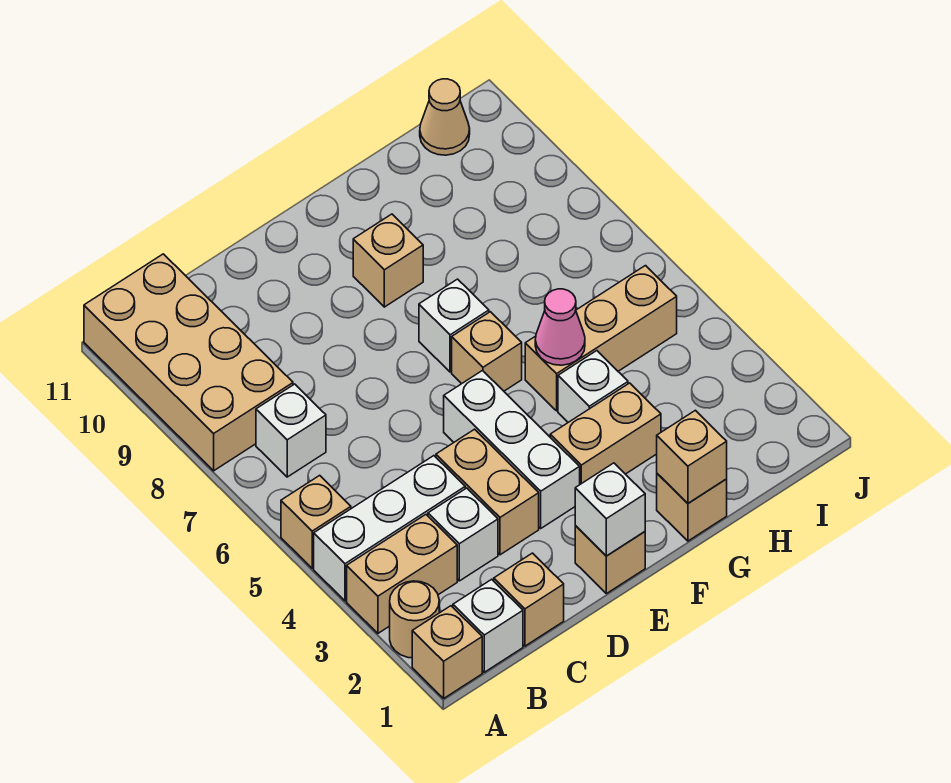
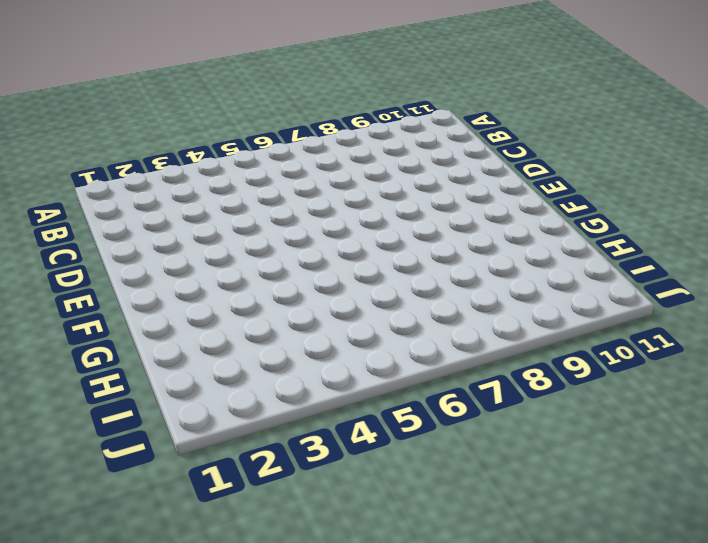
none -> tan brick A1 level 1
none -> tan round brick A2 level 1
none -> tan brick A3:B3 level 1

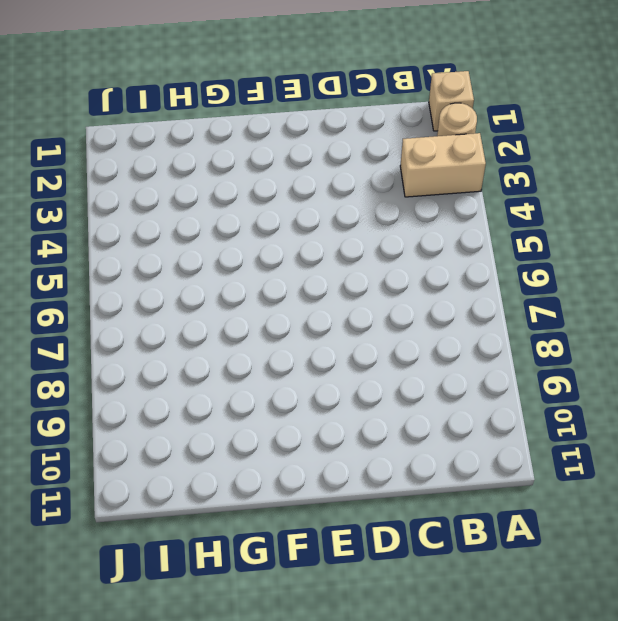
none -> white brick A4:C4 level 1
none -> tan brick A5 level 1
none -> tan brick A8:B11 level 1

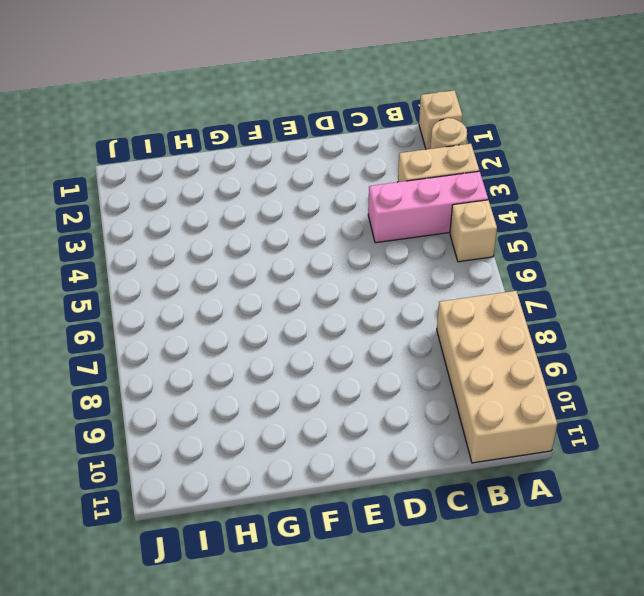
pink brick A4:C4 level 1 -> white brick A4:C4 level 1
none -> white brick B1 level 1
none -> white brick B7 level 1
none -> tan brick C1 level 1

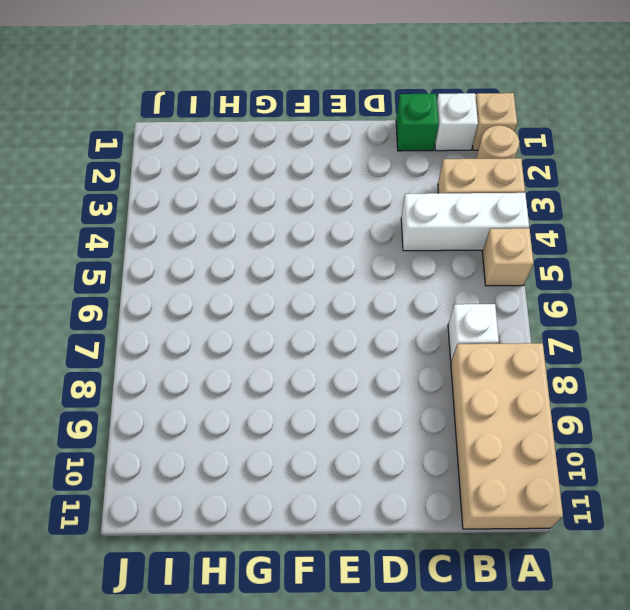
green brick C1 level 1 -> tan brick C1 level 1
none -> white brick C3 level 1
none -> tan brick D3:D4 level 1
none -> tan brick E1 level 1

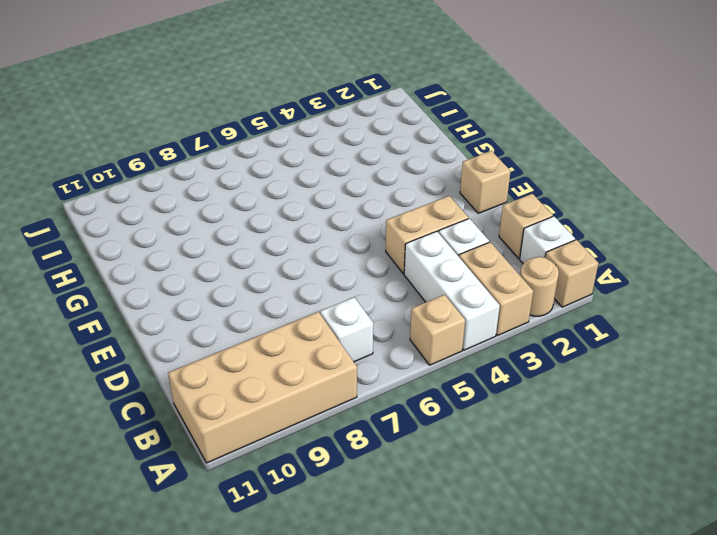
none -> white brick E3:E5 level 1
none -> tan brick F3:G3 level 1
none -> tan brick F6 level 1

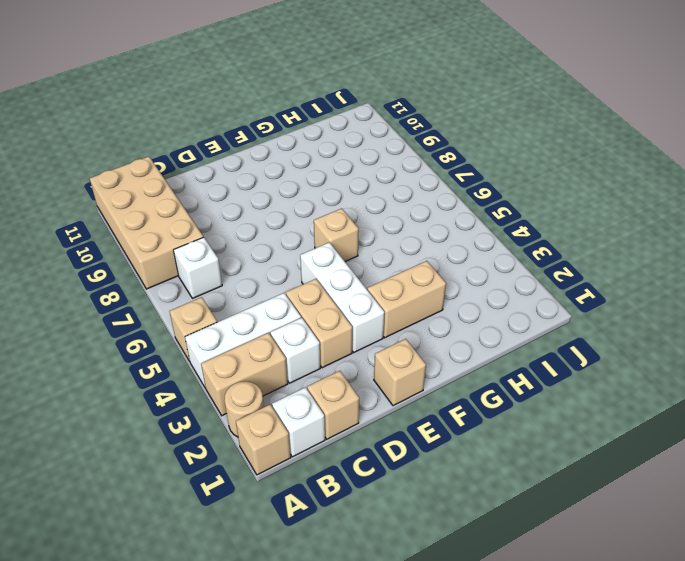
none -> white brick F7 level 1
none -> tan brick F9 level 1
none -> tan brick G1 level 1

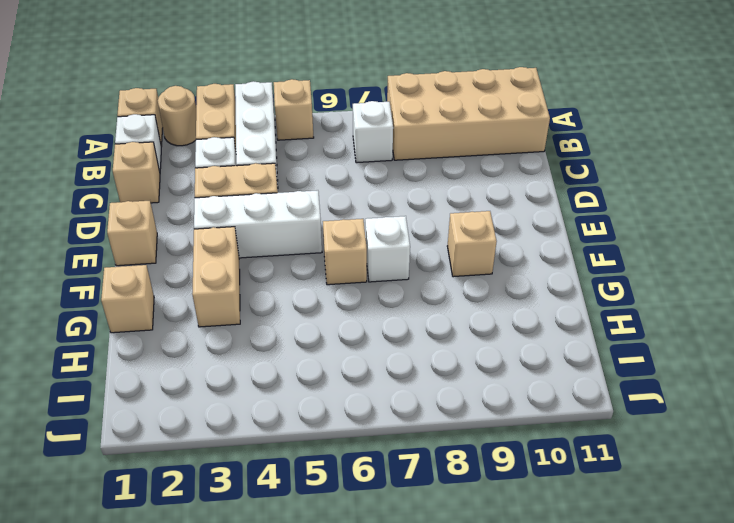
none -> white brick G4 level 1
none -> tan brick G5:I5 level 1
none -> tan cone I11 level 1

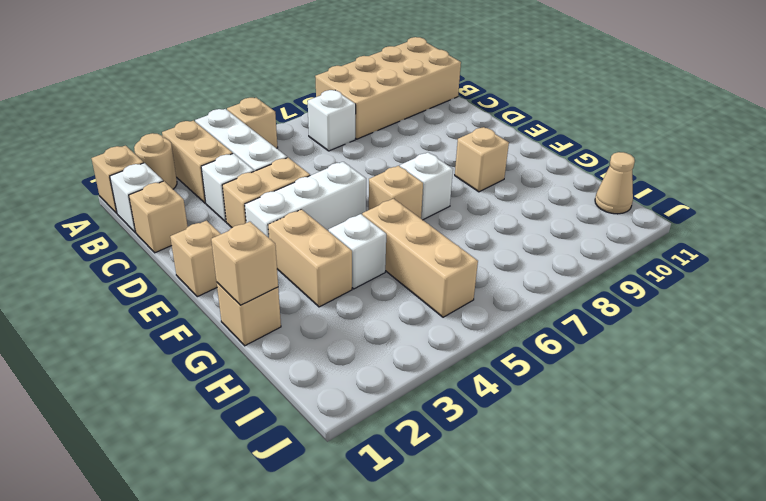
none -> white brick E1 level 2
none -> pink cone G5 level 2

